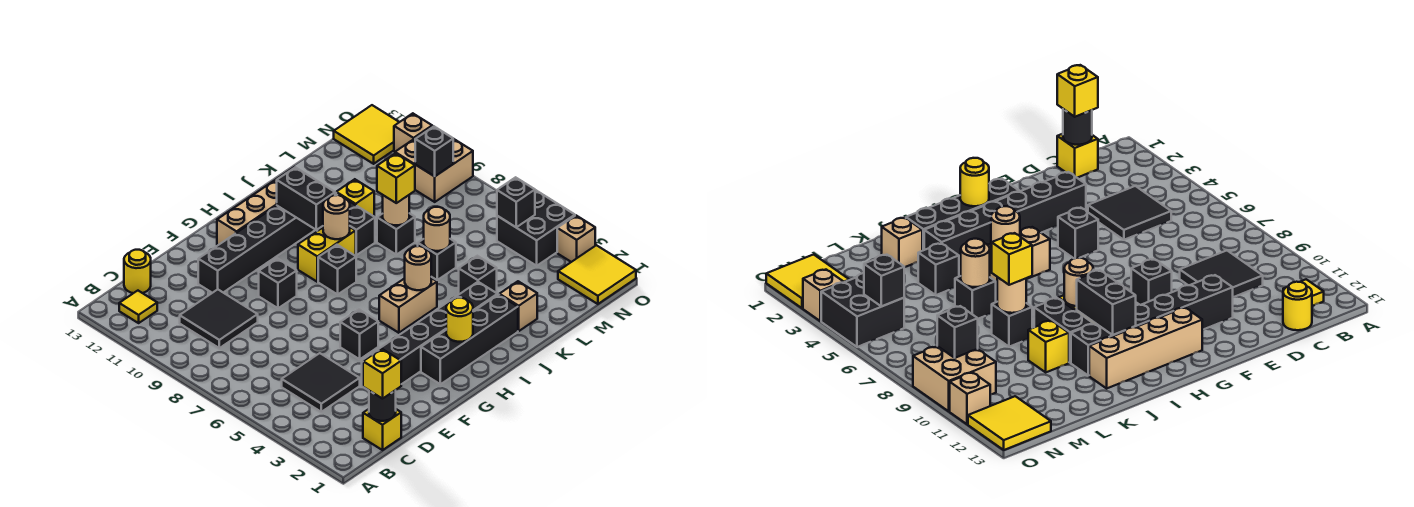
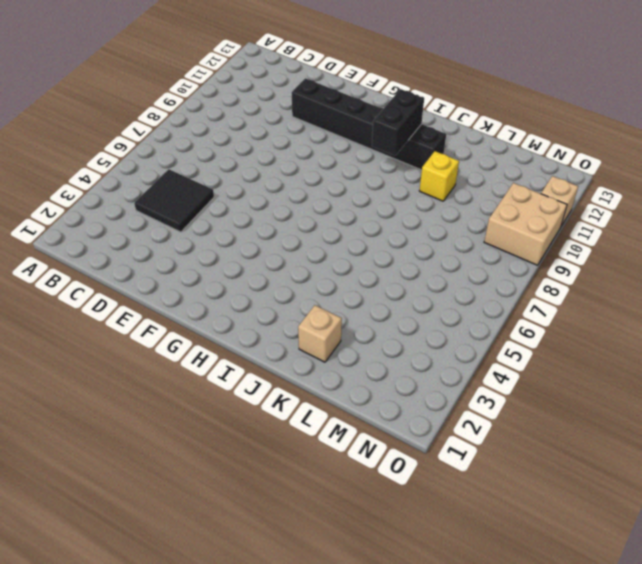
none -> yellow tile B12 level 1
none -> yellow brick C1 level 1
none -> black tile C9:D10 level 1
none -> yellow round brick C13 level 1

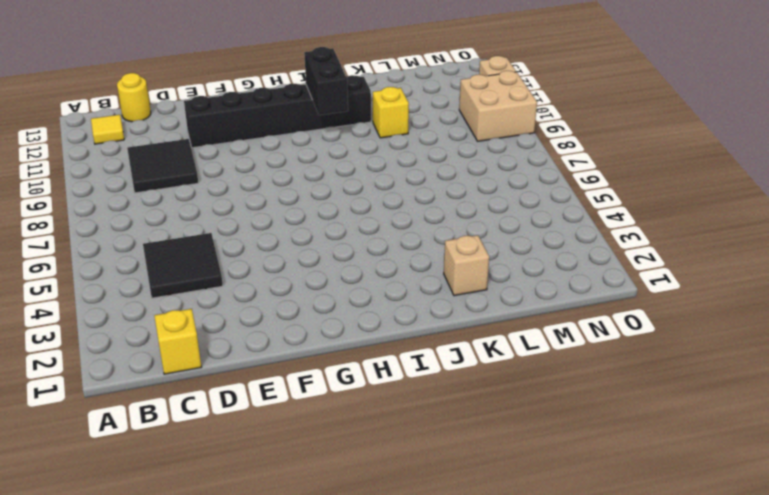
none -> black brick E3:J3 level 1
none -> black brick F5 level 1
none -> black brick F9 level 1
none -> black brick G2:J2 level 1

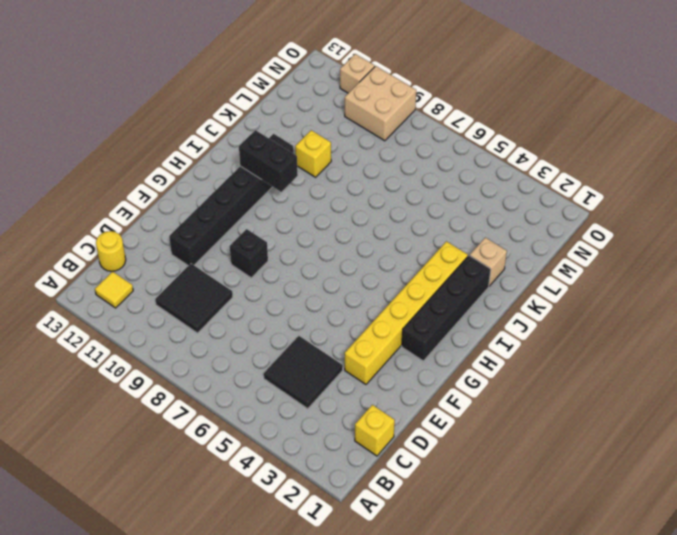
yellow brick E3:J3 level 1 -> black brick E3:J3 level 1
none -> black brick F5 level 1
none -> tan brick G12:J12 level 1
none -> tan brick H5:I5 level 1
none -> black brick H8 level 1

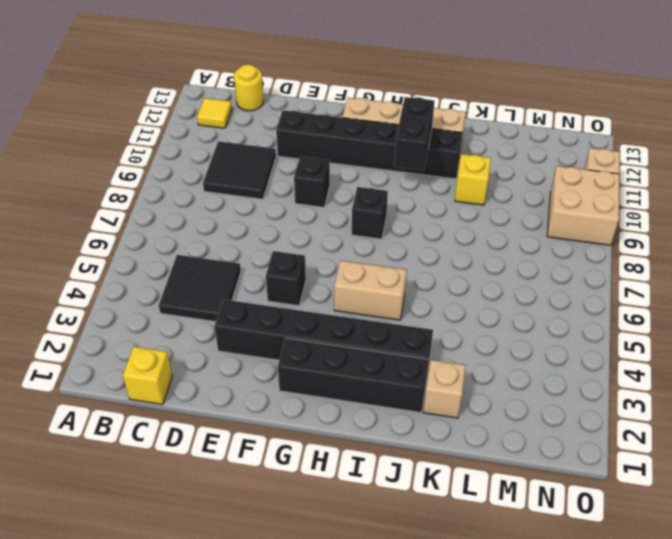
none -> yellow brick H9:I9 level 1
none -> black brick J9:J10 level 1
none -> black brick K4 level 1
none -> black brick K6 level 1

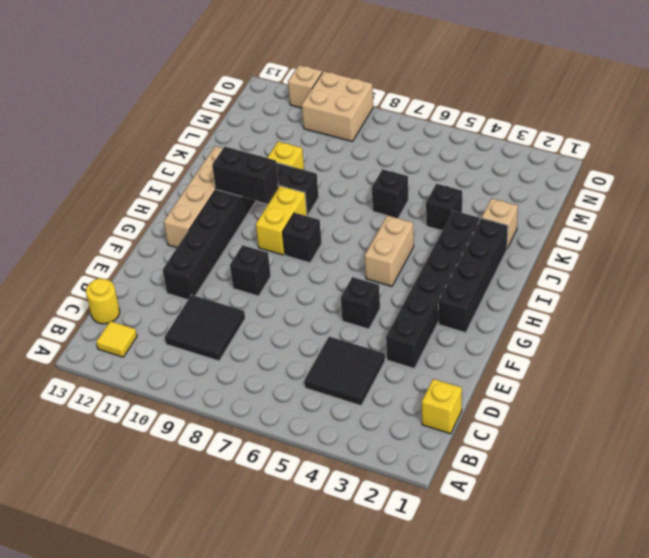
none -> black brick K8 level 1
none -> yellow tile N1:O2 level 1
none -> black brick N4:O5 level 1
none -> yellow tile N12:O13 level 1

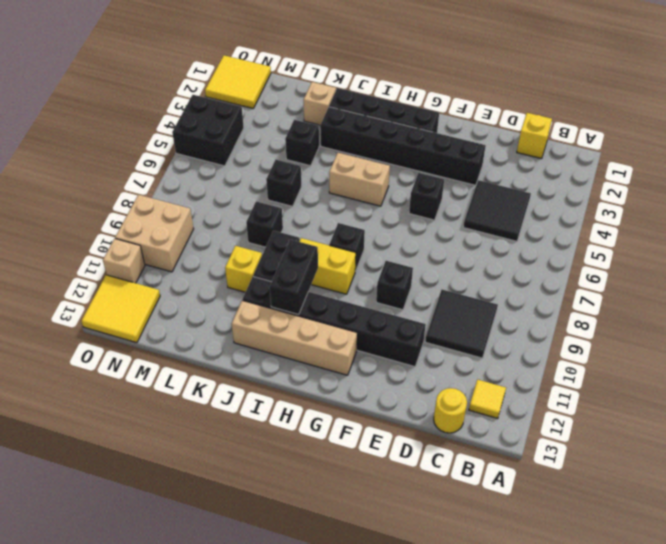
none -> tan brick O3 level 1
none -> black round brick C1 level 2
none -> yellow round brick H2 level 2
none -> tan round brick I5 level 2

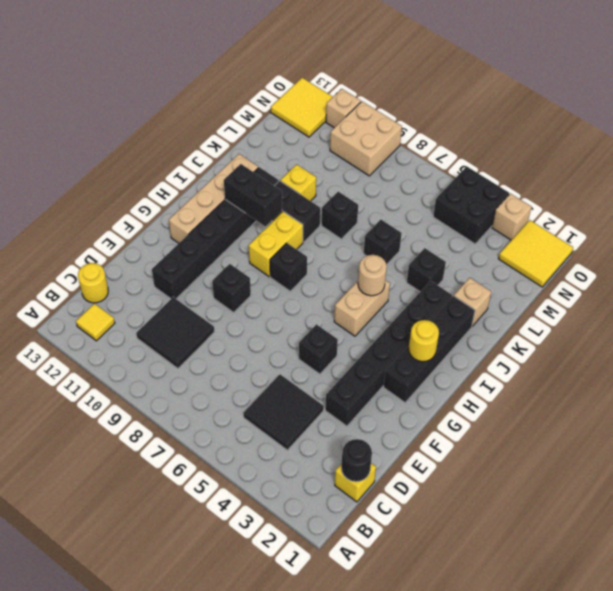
none -> tan round brick I9 level 2
none -> tan round brick K6 level 2
none -> tan round brick K8 level 2
none -> black brick N5 level 2

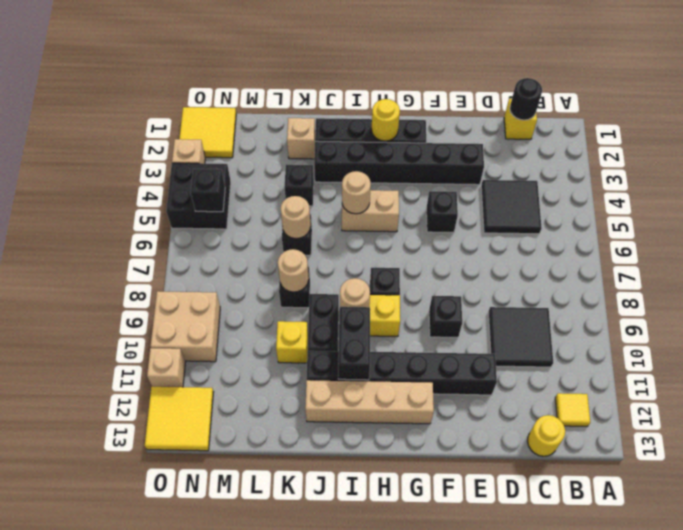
none -> black brick N9 level 2
none -> yellow brick C1 level 3
none -> yellow brick K8 level 3

